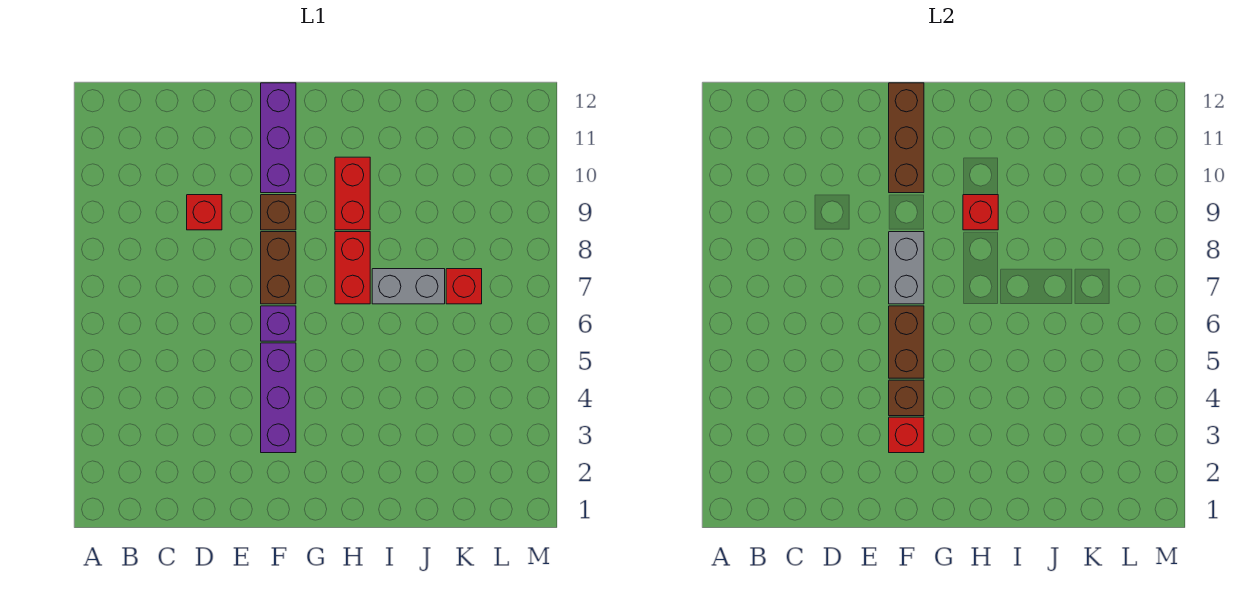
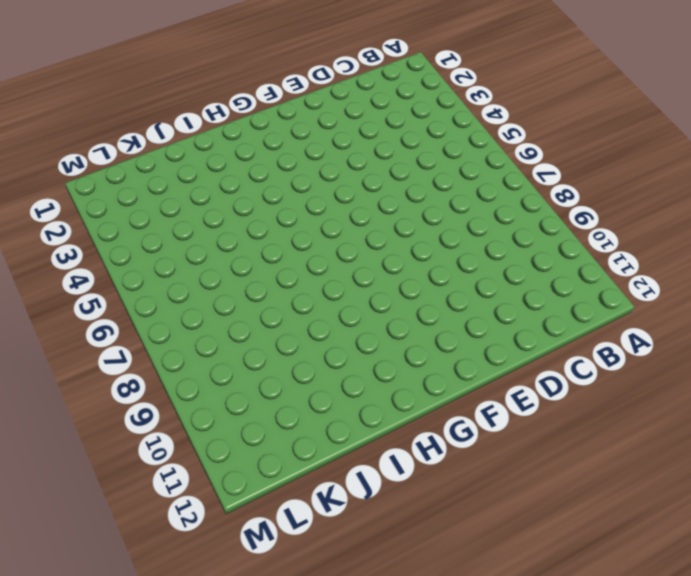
none -> red brick D9 level 1
none -> purple brick F3:F5 level 1
none -> purple brick F6 level 1

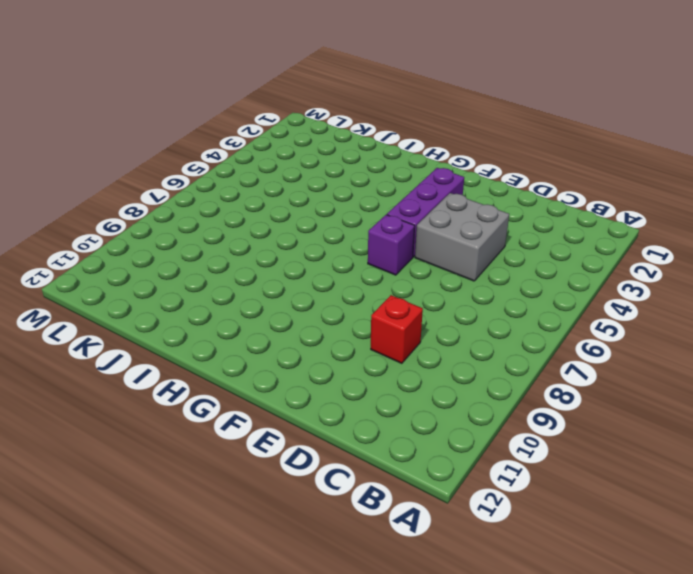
grey brick D4:E5 level 1 -> none
none -> brown brick F7:F8 level 1
none -> brown brick F9 level 1
none -> purple brick F10:F12 level 1

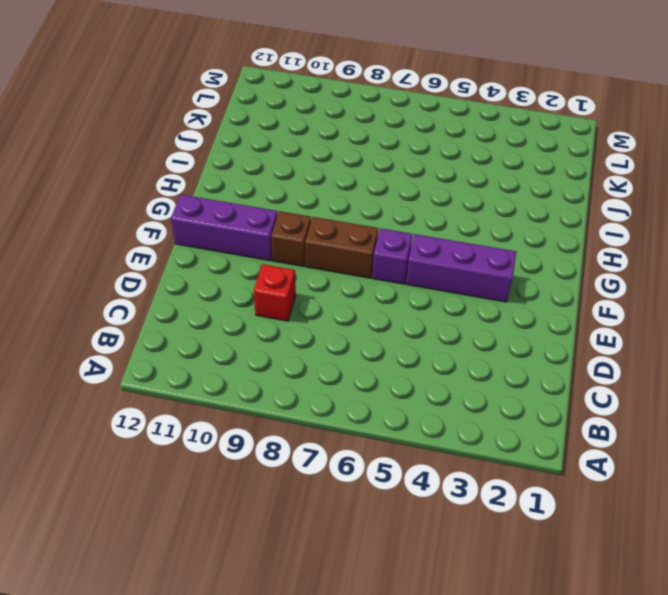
none -> red brick H7:H8 level 1
none -> red brick H9:H10 level 1
none -> grey brick I7:J7 level 1

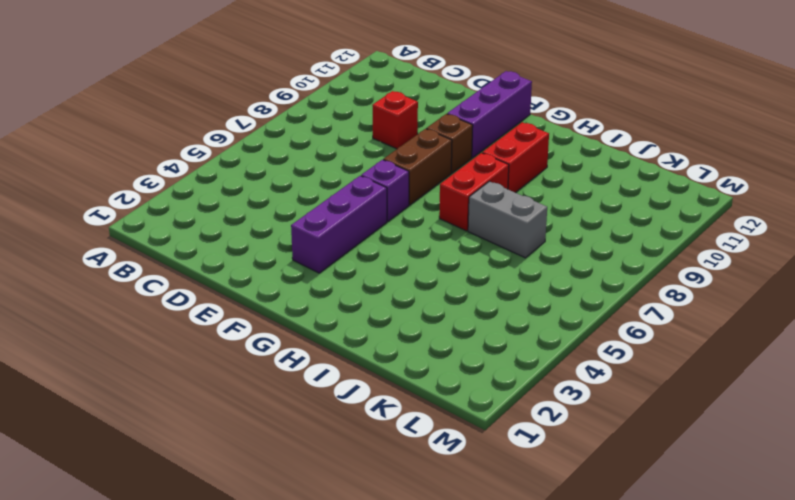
none -> red brick K7 level 1
none -> red brick F3 level 2
none -> brown brick F4 level 2

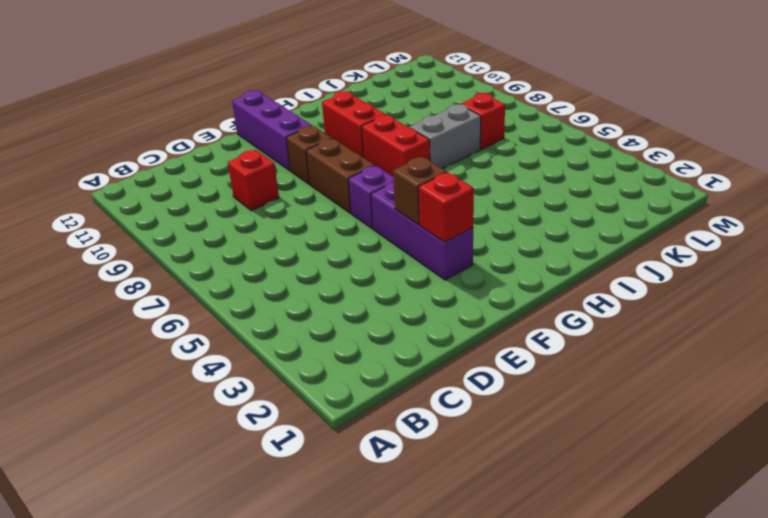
none -> brown brick F5:F6 level 2
none -> grey brick F7:F8 level 2
none -> brown brick F10:F12 level 2

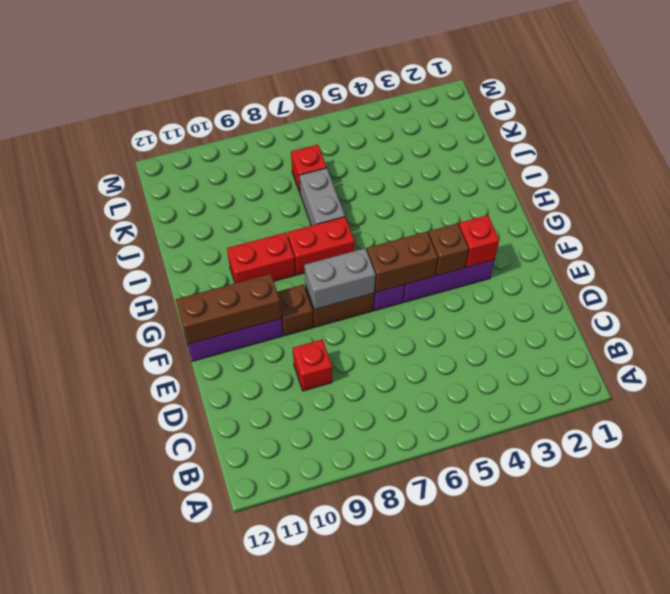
none -> red brick H9 level 2

